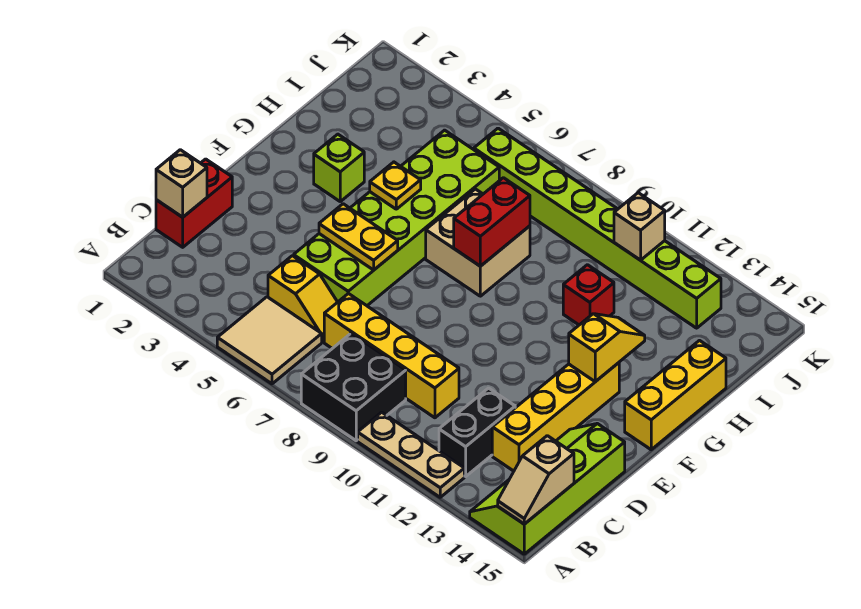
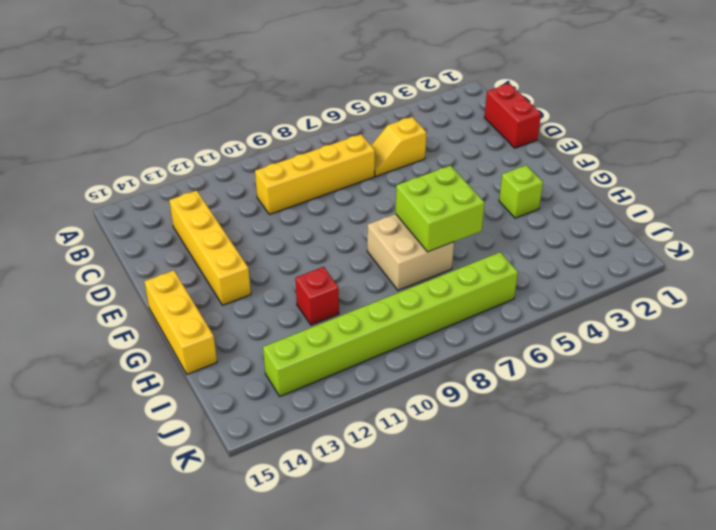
lime brick G6:H7 level 2 -> none
none -> tan tile A5:B6 level 1
none -> black brick A8:B9 level 1
none -> tan plate A10:A12 level 1

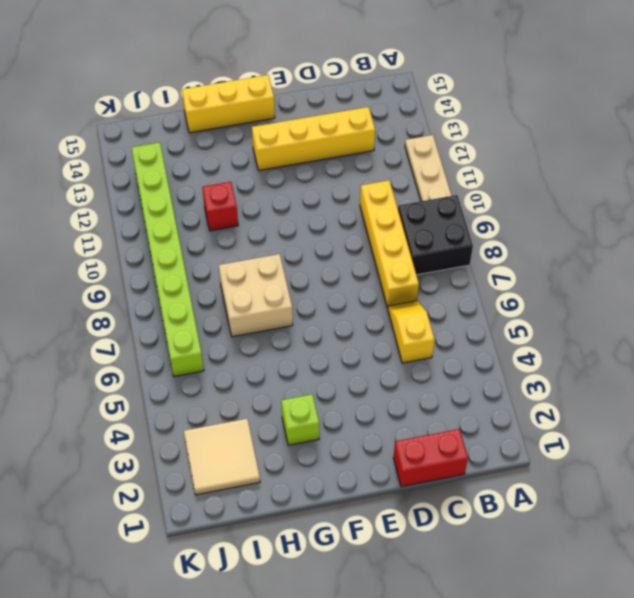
tan tile I2:J3 level 1 -> tan tile A5:B6 level 1
none -> lime slope A14:D15 level 1 top 15
none -> black brick B12:C12 level 1
none -> lime brick D5:I6 level 1

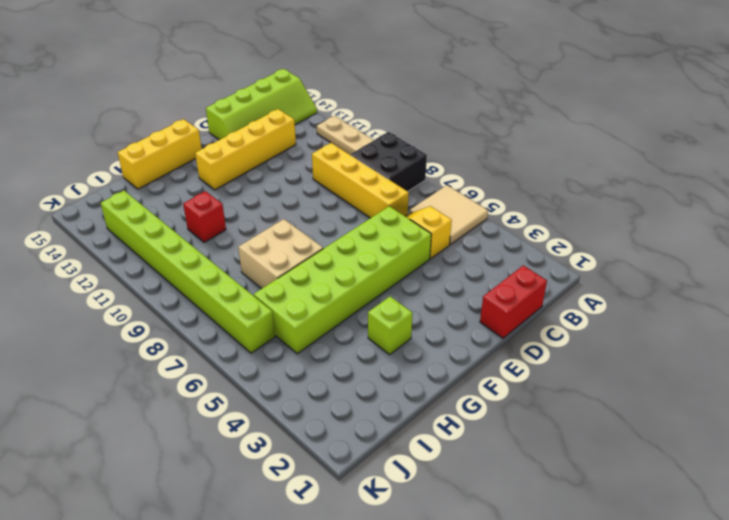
none -> black brick B12:C12 level 1
none -> tan slope A15:B15 level 2 top B
none -> tan brick C1 level 2

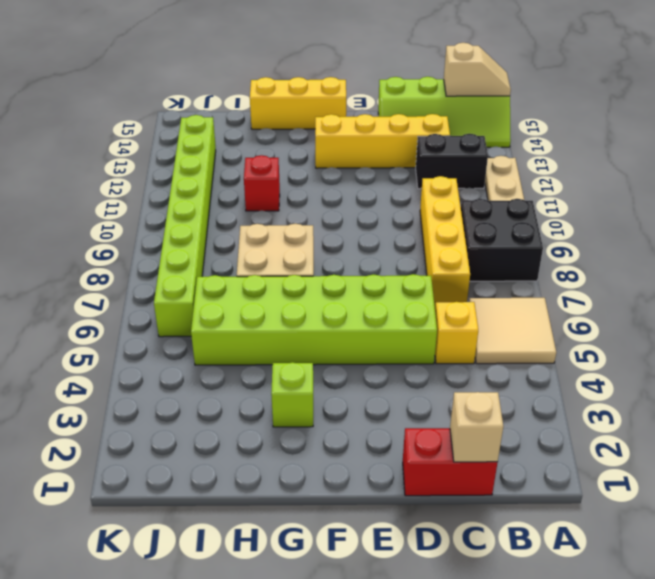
none -> yellow plate E5:E6 level 2
none -> yellow slope F13:G13 level 2 top F
none -> yellow plate G5 level 2

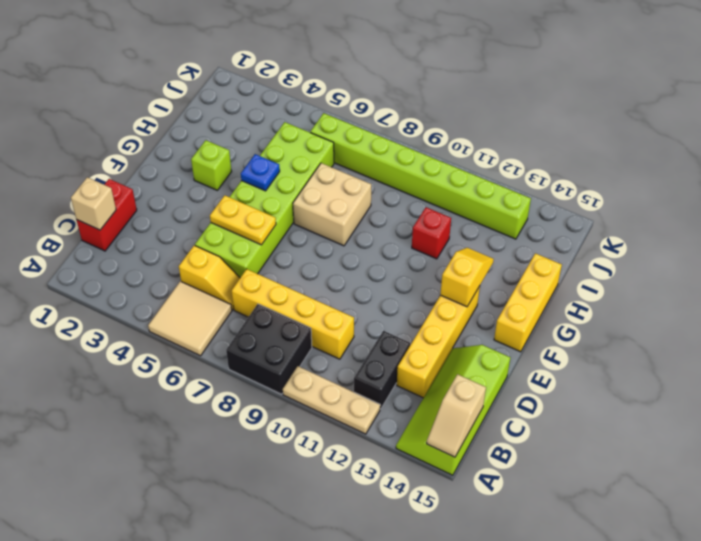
blue plate G5 level 2 -> yellow plate G5 level 2
none -> red brick G8:H8 level 2
none -> tan brick J11 level 2

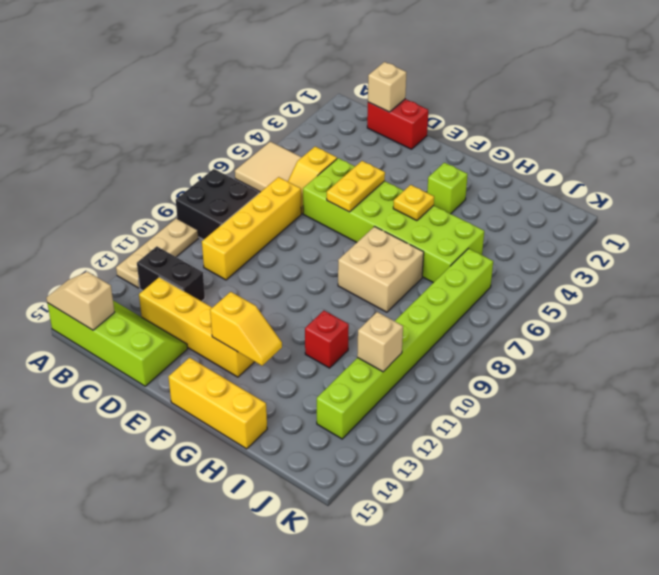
none -> red brick G8:H8 level 2

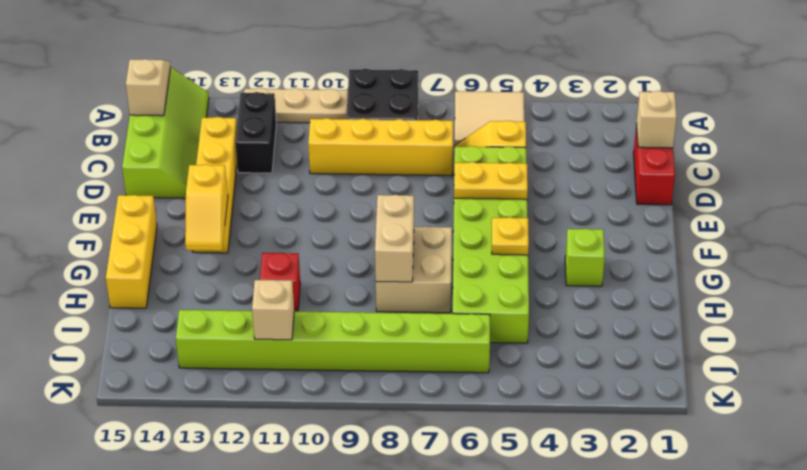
tan brick G8:H8 level 2 -> red brick G8:H8 level 2

